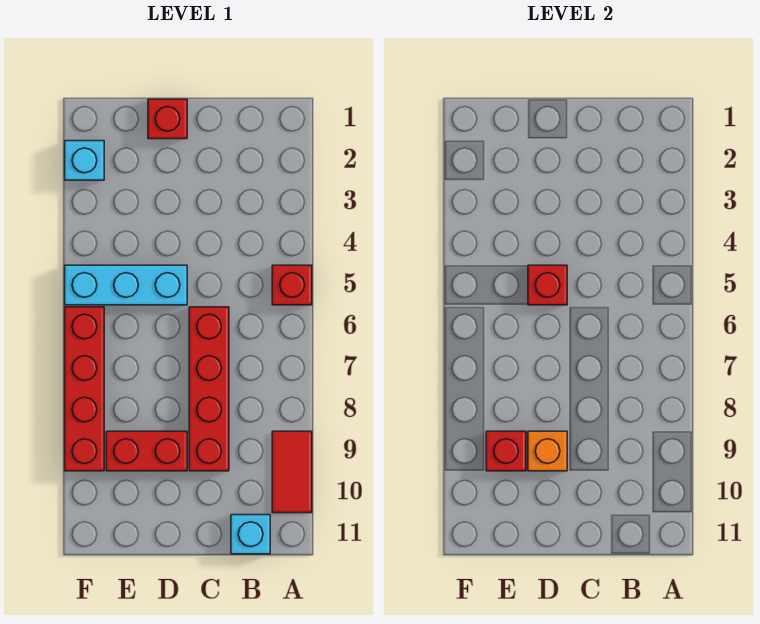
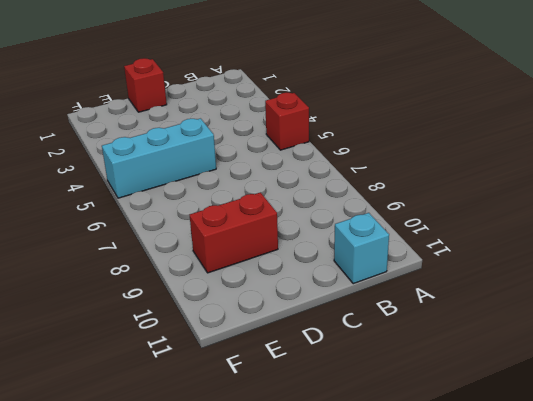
none -> red tile A9:A10 level 1
none -> red brick C6:C9 level 1
none -> cyan brick F2 level 1

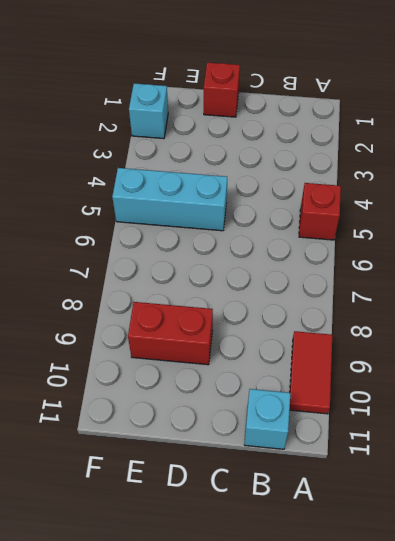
none -> red brick C6:C9 level 1
none -> red brick F6:F9 level 1
none -> red brick D5 level 2

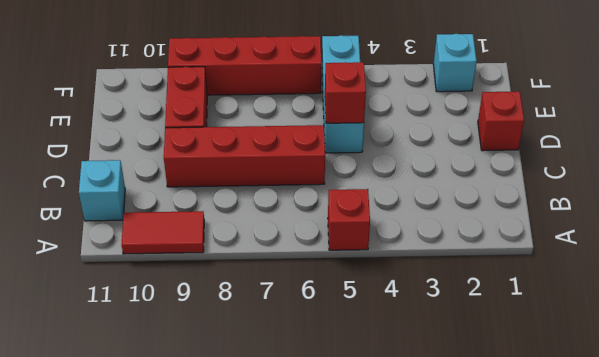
none -> orange brick D9 level 2
none -> red brick E9 level 2

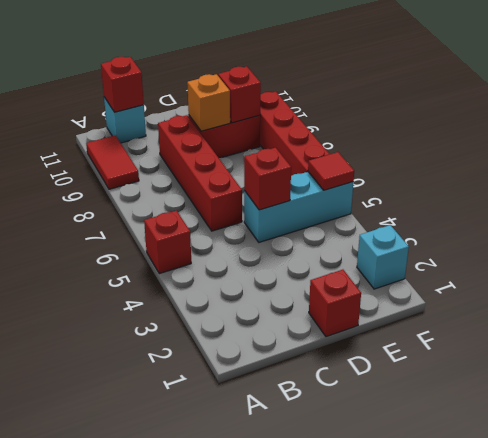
red brick B11 level 2 -> none
red tile F5 level 2 -> none

